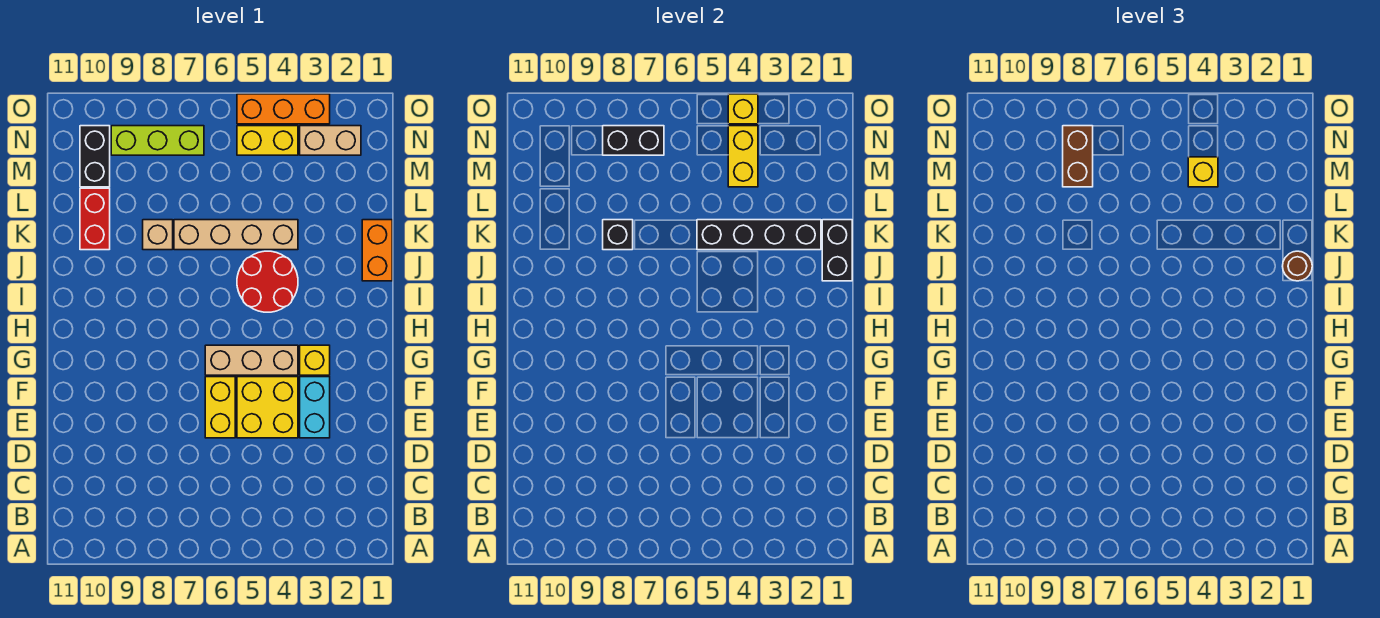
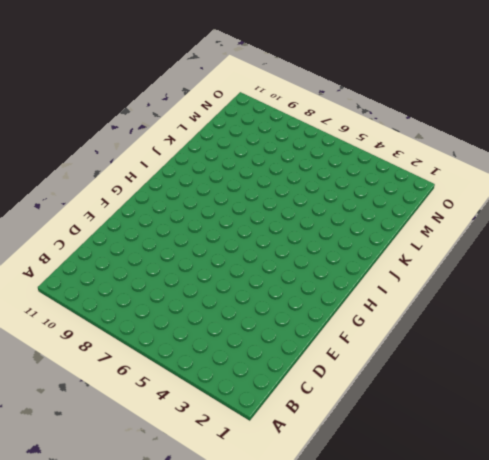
none -> cyan brick E3:F3 level 1
none -> yellow brick E4:F5 level 1
none -> yellow brick E6:F6 level 1

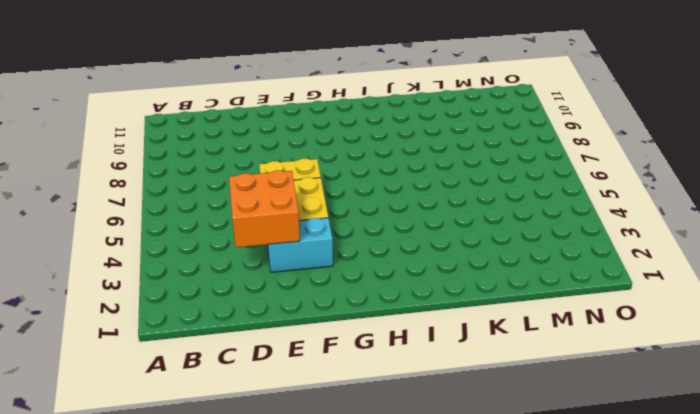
orange brick D3:E4 level 2 -> none
none -> yellow brick G3 level 1
none -> tan brick G4:G6 level 1
none -> red round brick I4:J5 level 1

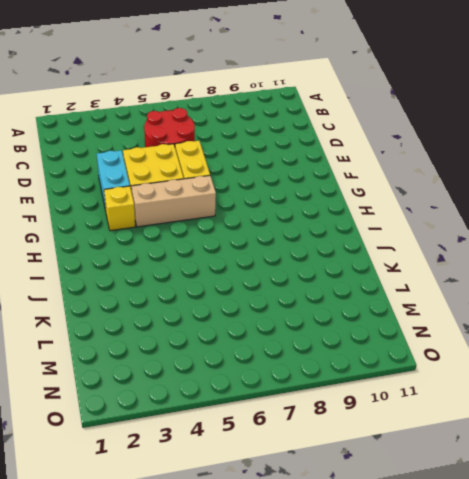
red round brick C5:D6 level 1 -> red round brick I4:J5 level 1
none -> orange brick J1:K1 level 1
none -> tan brick K4:K7 level 1
none -> tan brick K8 level 1

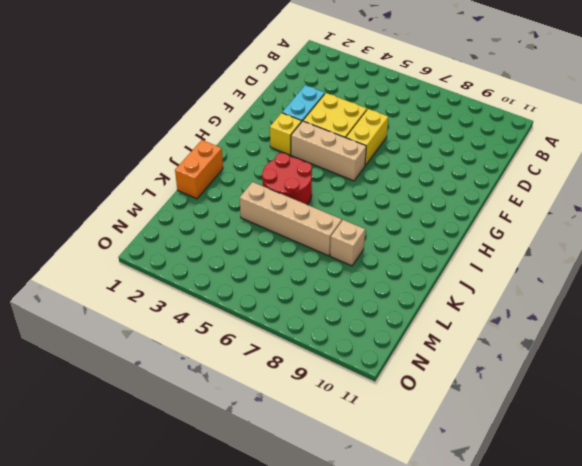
none -> red brick K10:L10 level 1
none -> black brick M10:N10 level 1
none -> tan brick N2:N3 level 1

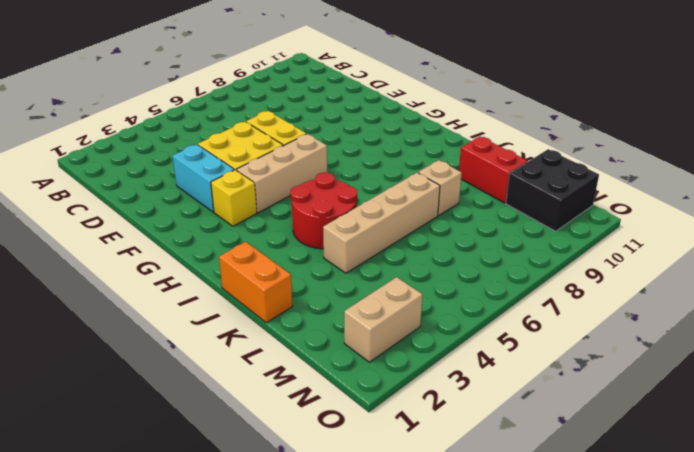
black brick M10:N11 level 1 -> black brick M10:N10 level 1
none -> yellow brick N4:N5 level 1
none -> lime brick N7:N9 level 1
none -> orange brick O3:O5 level 1

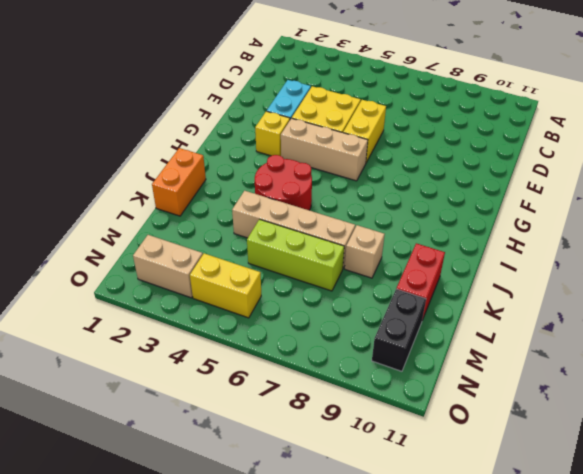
lime brick L5:L7 level 1 -> lime brick N7:N9 level 1
none -> orange brick O3:O5 level 1
none -> black brick J1:K1 level 2
none -> black brick K2:K5 level 2

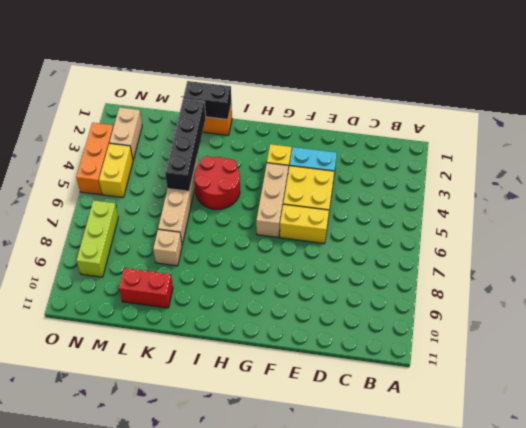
none -> black brick M10:N10 level 1
none -> black brick K8 level 2
none -> yellow brick M4:N4 level 2

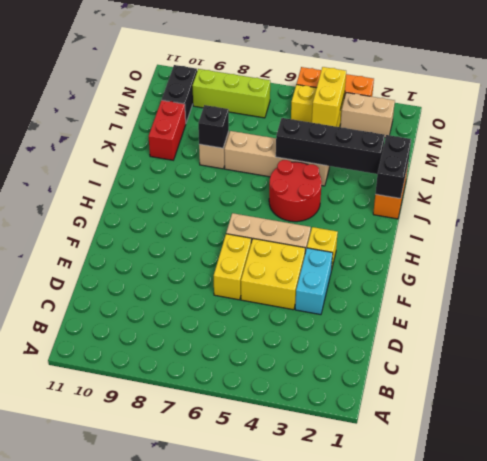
none -> black brick N7:N8 level 2
none -> yellow brick O4 level 2
none -> brown round brick J1 level 3

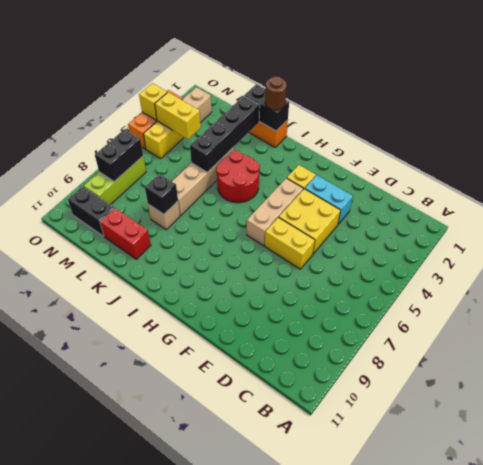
none -> yellow brick M4 level 3
none -> brown brick M8:N8 level 3

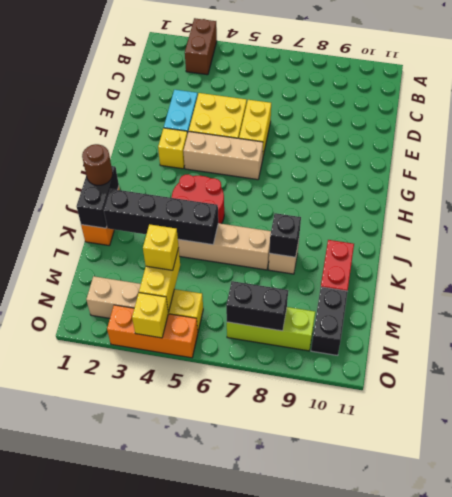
brown brick A3:B3 level 1 -> brown brick M8:N8 level 3

